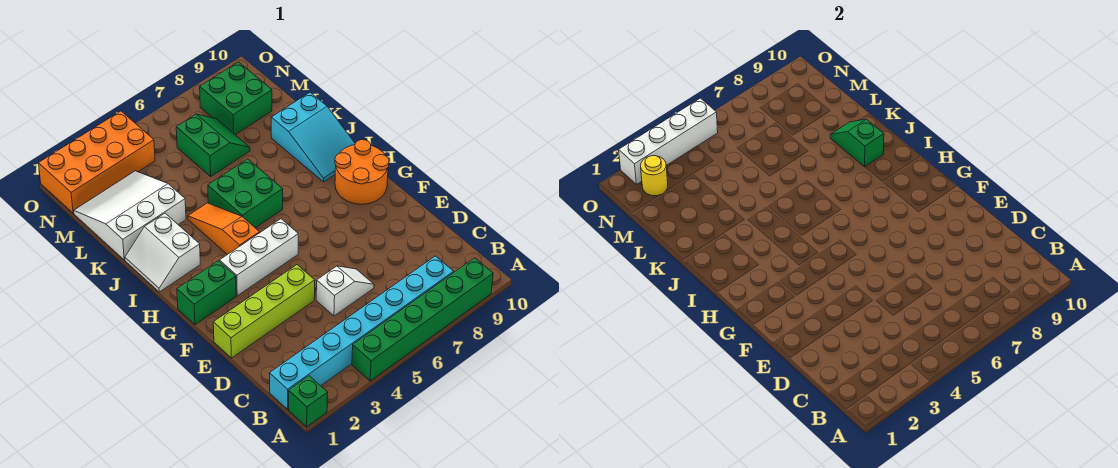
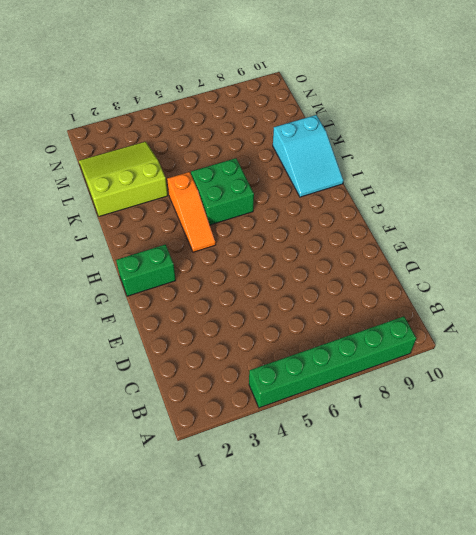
orange slope H4:J4 level 1 top J -> orange slope H4:J4 level 1 top H
lime slope K1:M3 level 1 top K -> white slope K1:M3 level 1 top K
none -> green brick A1 level 1
none -> cyan brick B1:B8 level 1
none -> white slope D5:D6 level 1 top 5

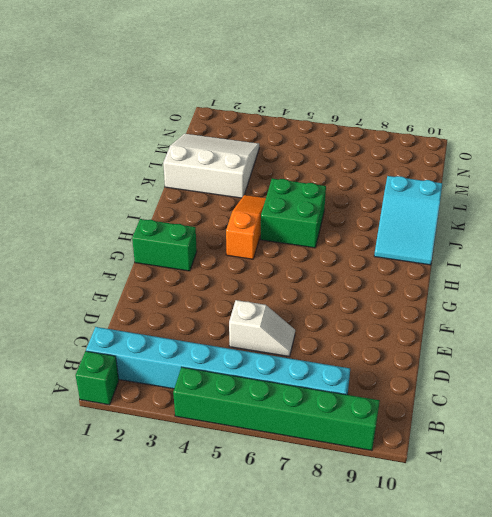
none -> lime brick E1:E4 level 1
none -> white brick G3:G5 level 1
none -> orange round brick G9:H10 level 1

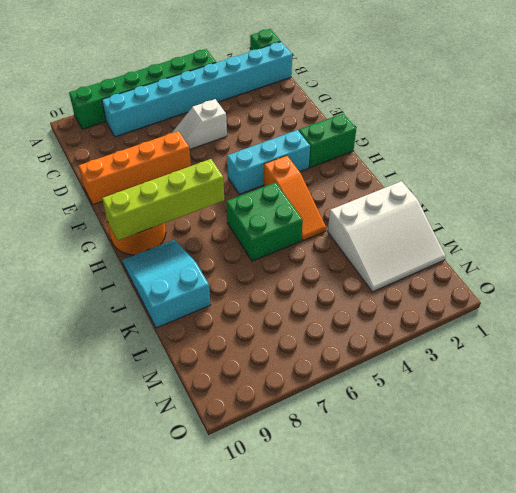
orange brick E7:E10 level 1 -> none
cyan brick G3:G5 level 1 -> white brick G3:G5 level 1
lime brick H7:H10 level 2 -> lime brick E1:E4 level 1
none -> white slope I1:J2 level 1 top 2
none -> green slope L6:M7 level 1 top 6
none -> green brick M8:N9 level 1

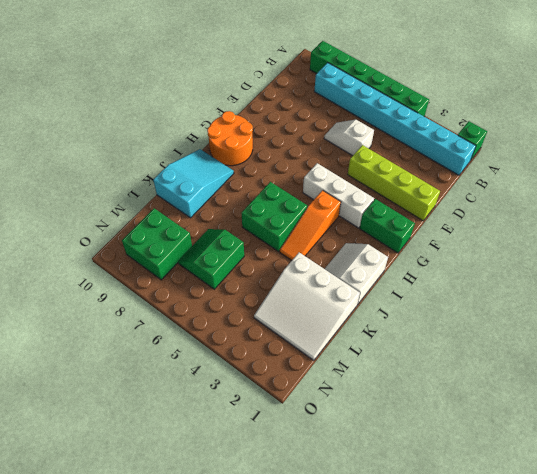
white slope I1:J2 level 1 top 1 -> white slope I1:J2 level 1 top 2
none -> orange brick N1:O4 level 1
none -> green slope J9:K9 level 2 top J
none -> yellow round brick N2 level 2

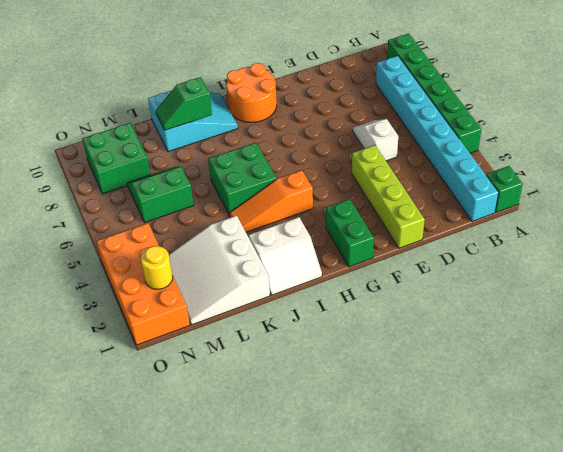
none -> white brick G3:G5 level 1
none -> white brick O2:O5 level 2

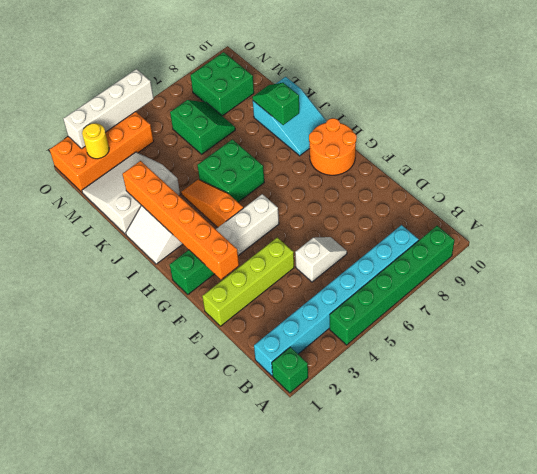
orange brick F2:K2 level 2 -> none

